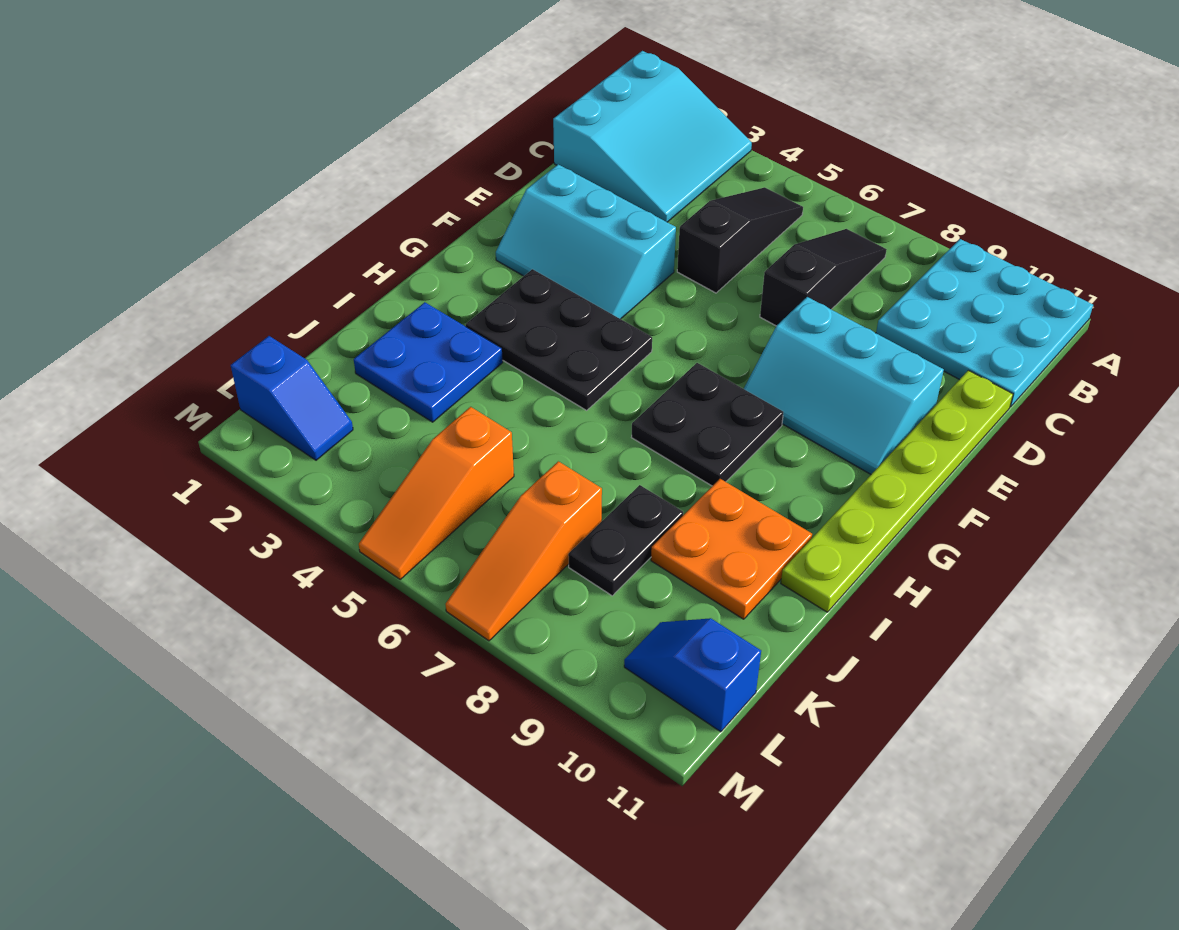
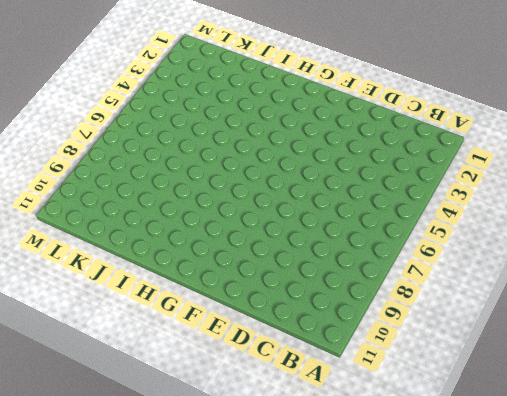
none -> cyan slope A1:C3 level 1 top 1
none -> cyan plate A9:C11 level 1
none -> black slope B5:D5 level 1 top D

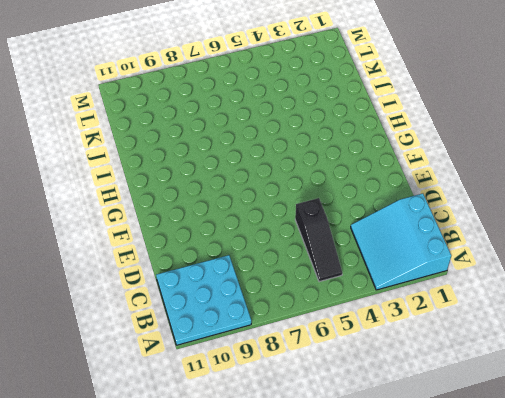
none -> black slope B7:D7 level 1 top D
none -> lime plate D11:I11 level 1
none -> cyan slope E2:F4 level 1 top E

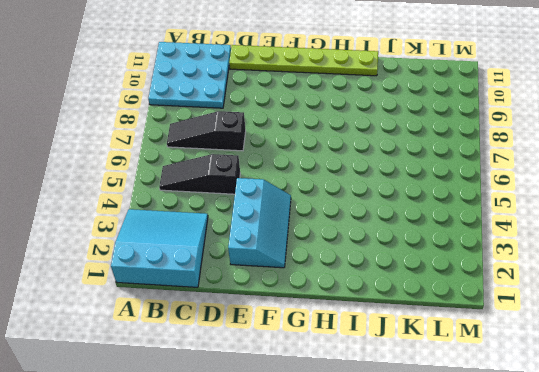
none -> cyan slope E8:F10 level 1 top E
none -> black plate G3:H5 level 1
none -> black plate G7:H8 level 1

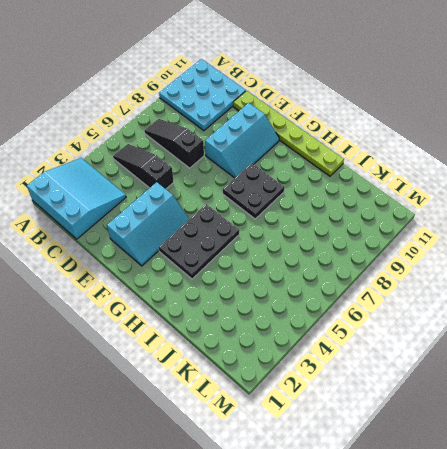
none -> blue plate I2:J3 level 1
none -> orange plate I9:J10 level 1
none -> black plate J8:K8 level 1

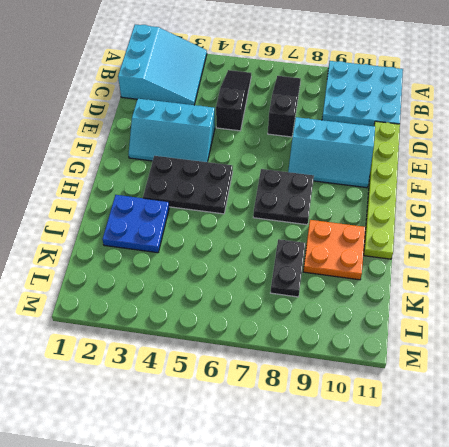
none -> orange slope K5:M5 level 1 top K
none -> orange slope K7:M7 level 1 top K
none -> blue slope L1:L2 level 1 top 1

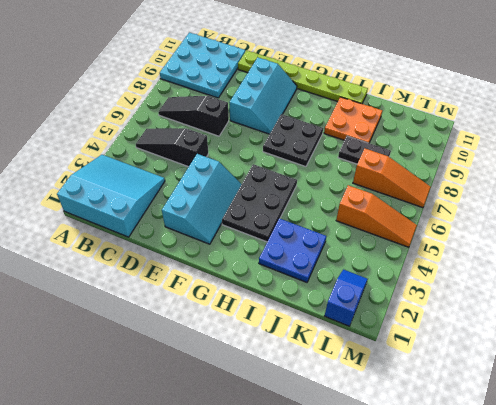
none -> blue slope L10:L11 level 1 top 11

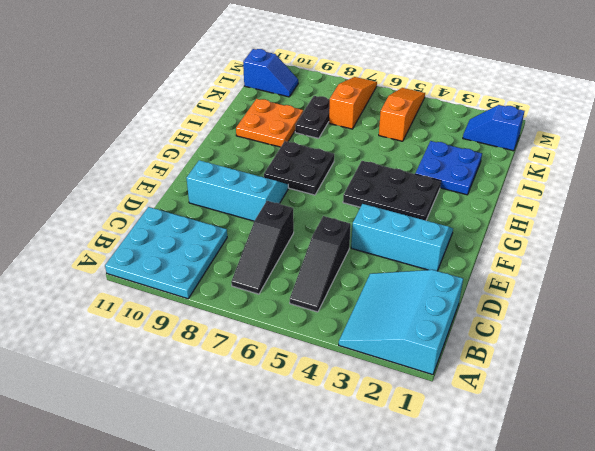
none -> lime plate D11:I11 level 1

